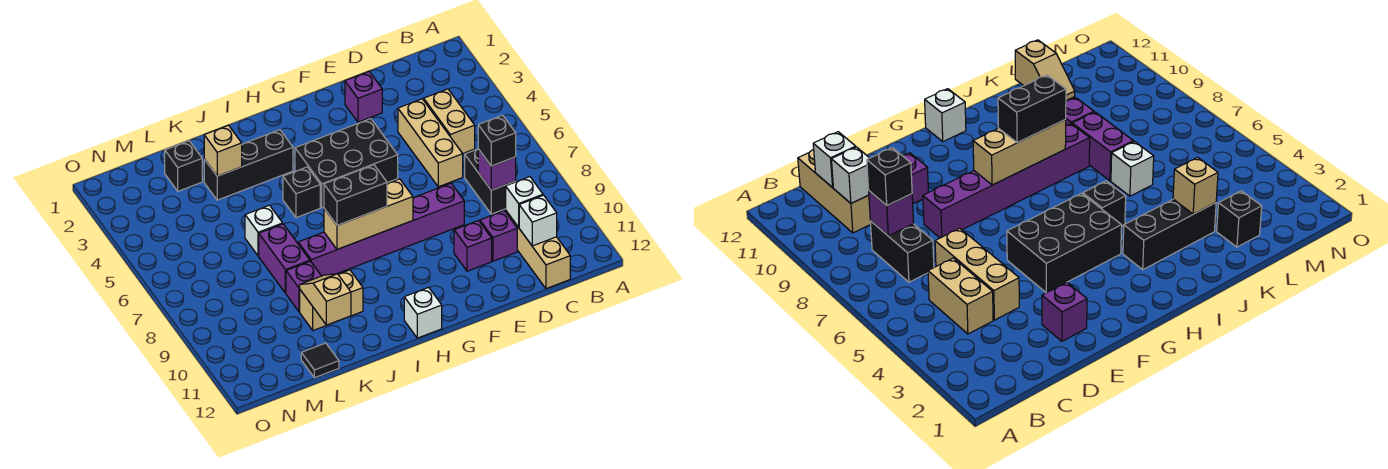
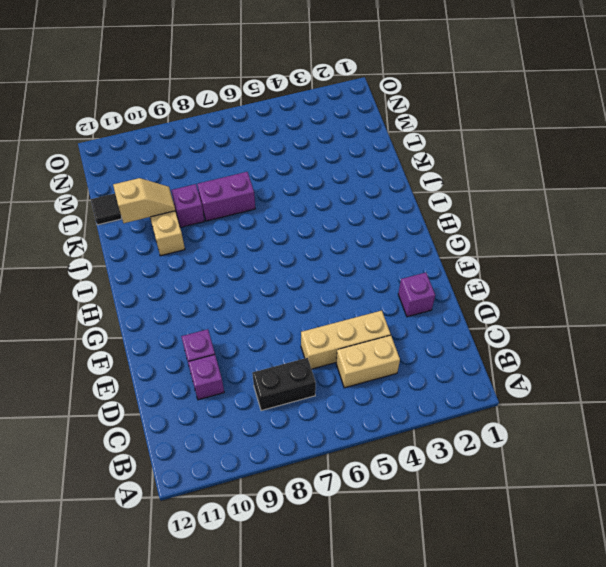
none -> tan brick C10:C12 level 1
none -> purple brick E8:J8 level 1
none -> black brick F4:H5 level 1

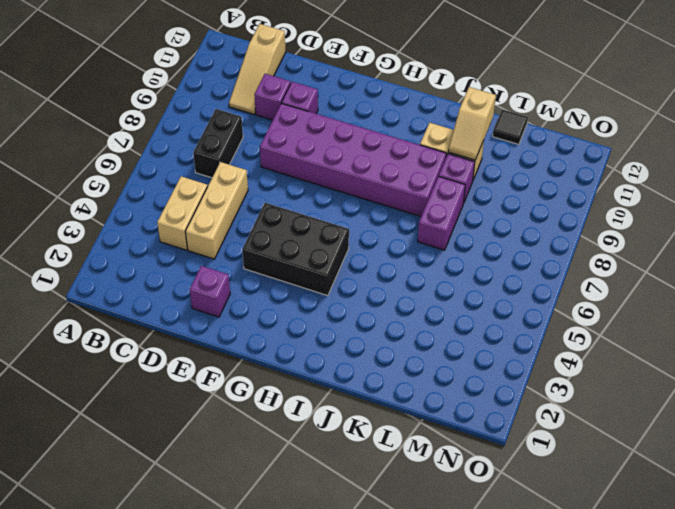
tan slope C10:C12 level 1 top 12 -> tan brick C10:C12 level 1
purple brick E8:J9 level 1 -> purple brick E8:J8 level 1
none -> white brick H12 level 1
none -> black brick I3:K3 level 1
none -> black brick I5 level 1

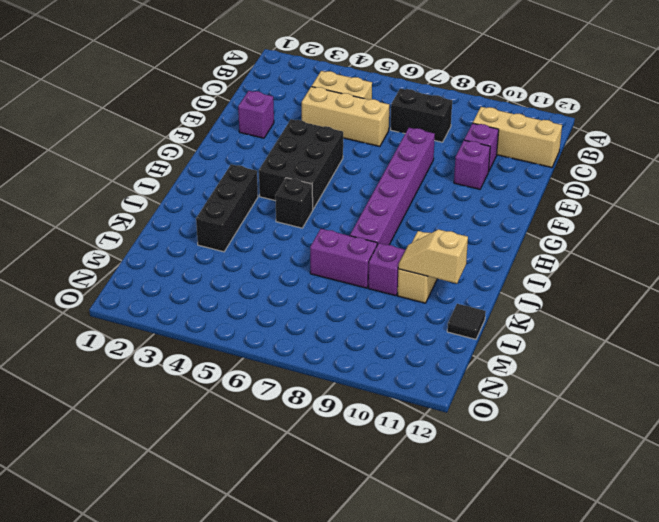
none -> white brick H12 level 1
none -> white brick K6 level 1
none -> black brick L2 level 1

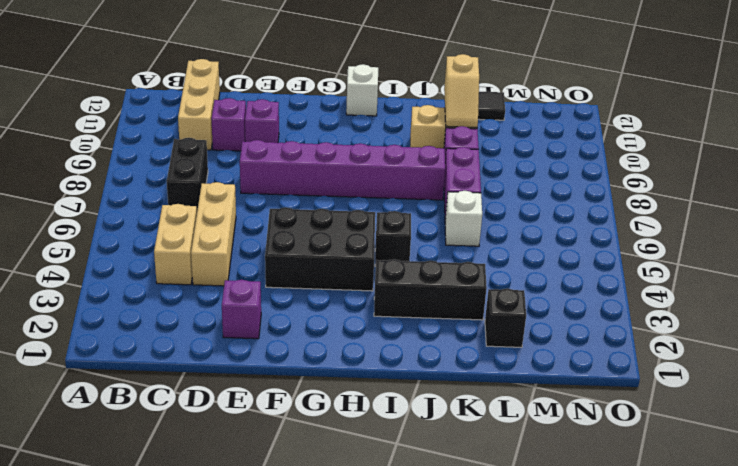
none -> purple brick C8 level 2
none -> white brick C10 level 2
none -> white brick C11 level 2

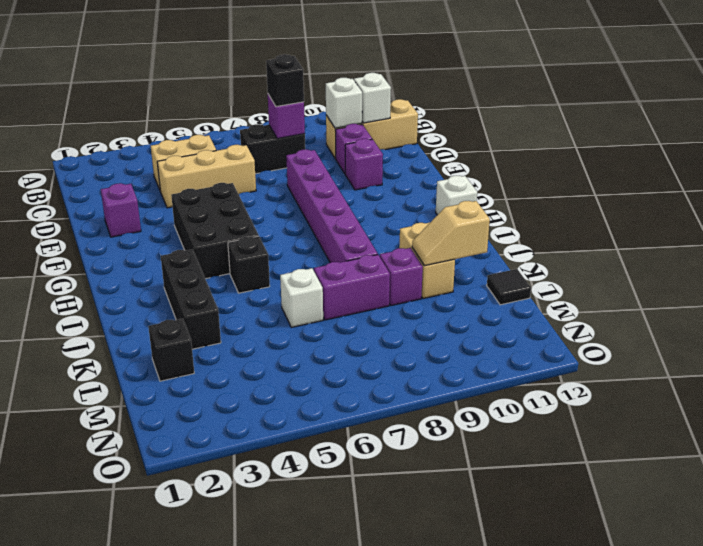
none -> tan brick G8:I8 level 2
none -> tan brick K3 level 2
none -> black brick H8:I8 level 3

